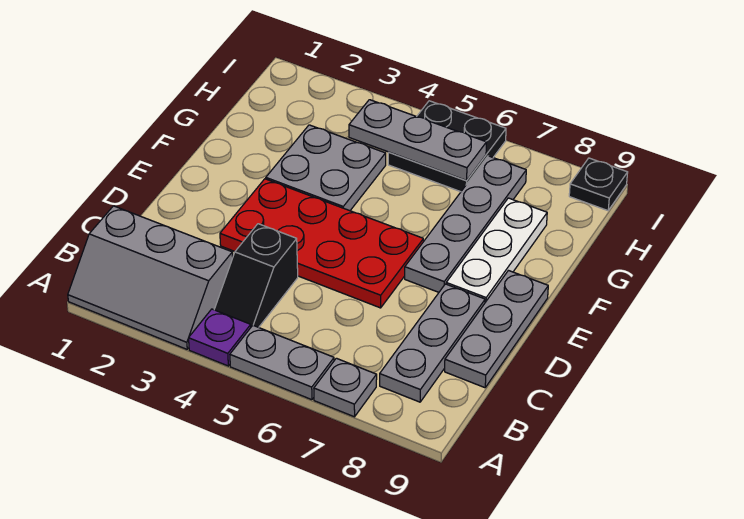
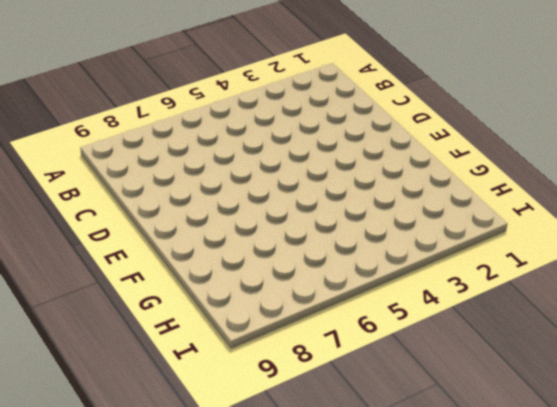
none -> grey slope A1:B3 level 1 top B
none -> purple plate A4 level 1
none -> grey plate A5:A6 level 1

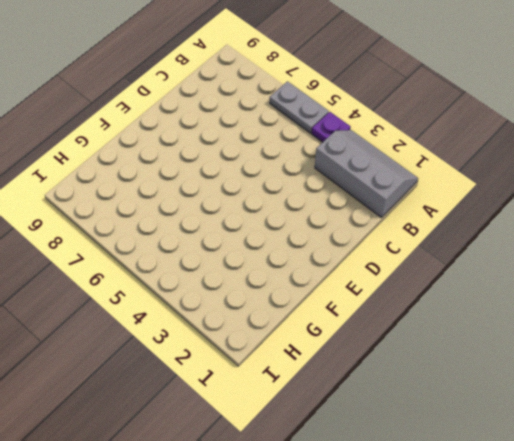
none -> grey plate A7 level 1
none -> black slope B4:C4 level 1 top C
none -> grey plate B8:D8 level 1

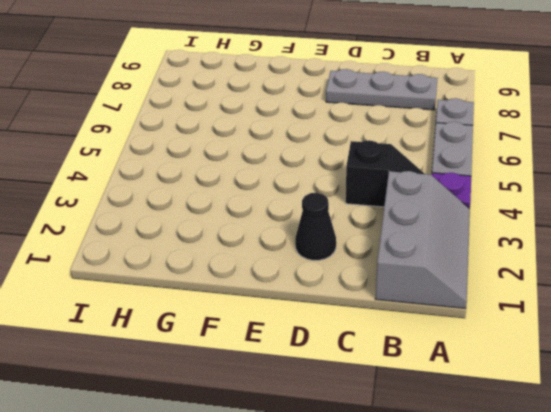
black cone D2 level 1 -> none
none -> grey plate C9:E9 level 1
none -> red plate D3:E6 level 1
none -> grey plate E7:H7 level 1

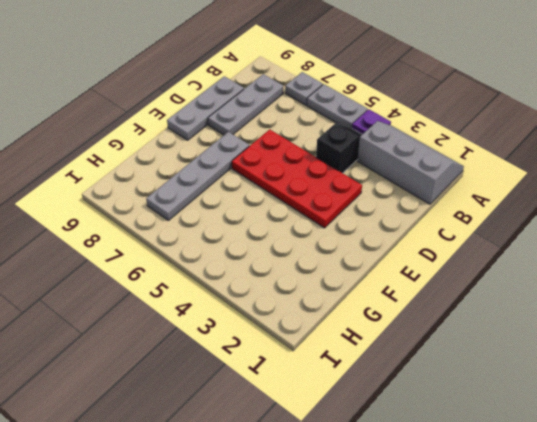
none -> white plate E8:G8 level 1
none -> grey plate F3:G4 level 1
none -> black plate H5:I6 level 1

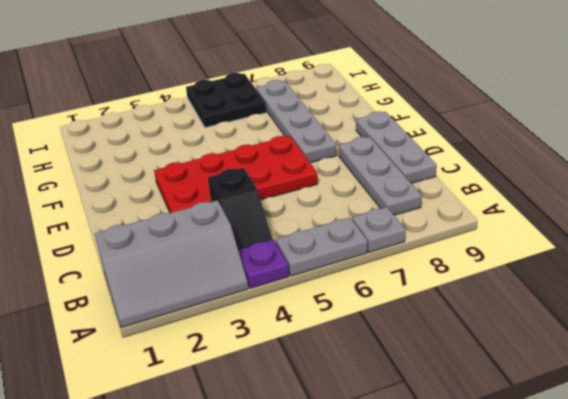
none -> white plate E8:G8 level 1
none -> grey plate F3:G4 level 1
none -> black plate I9 level 1

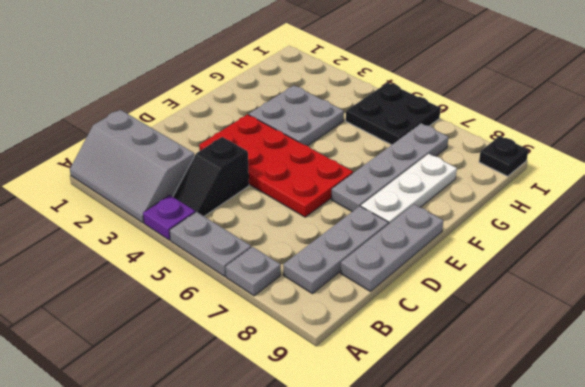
none -> grey plate H4:H6 level 2

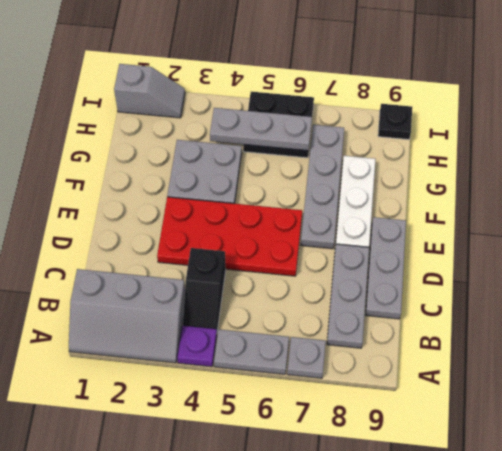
grey slope I1:I2 level 1 top 1 -> none

